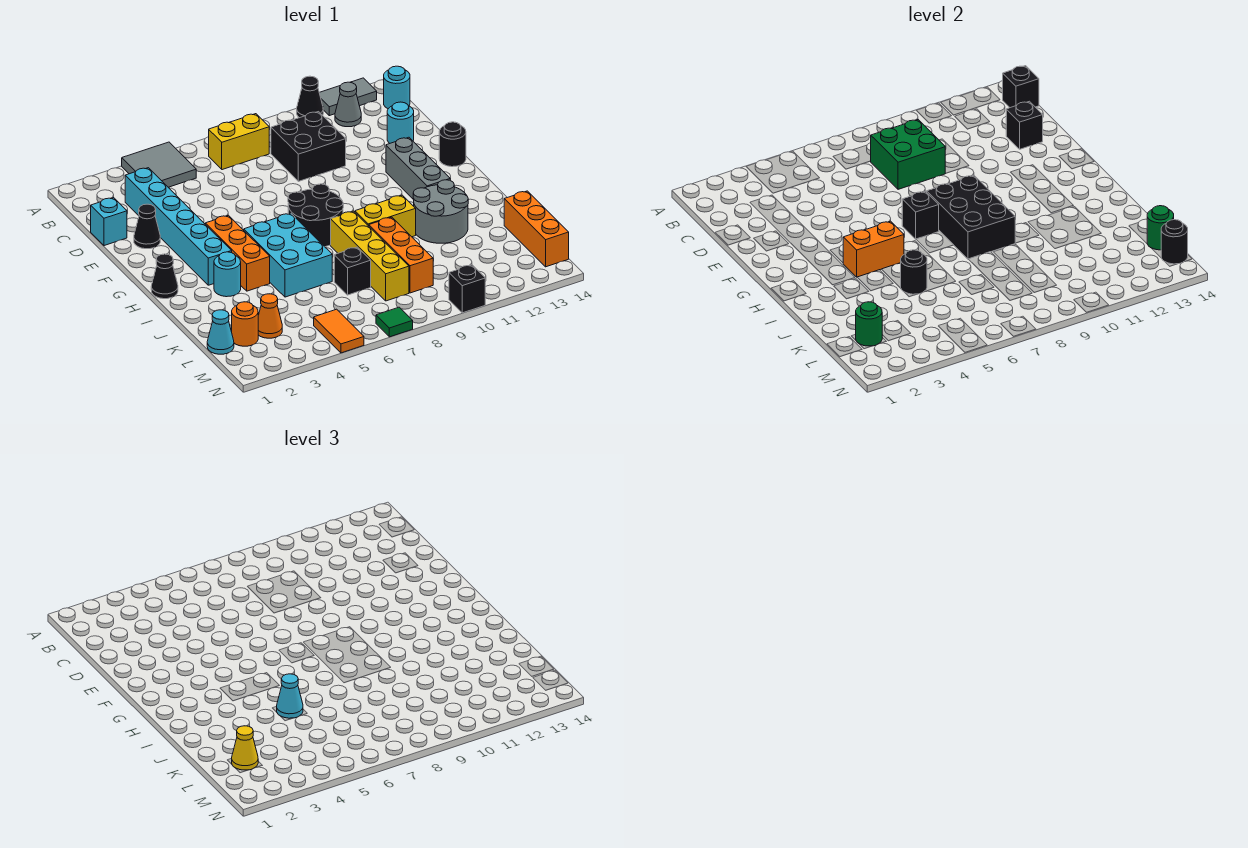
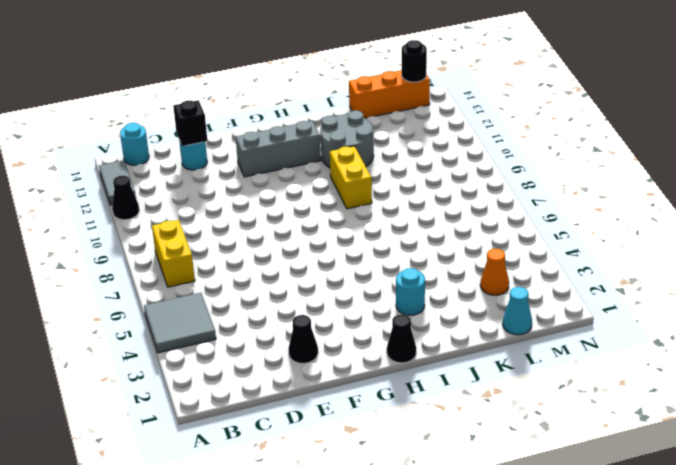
none -> grey cone B12 level 1
none -> cyan brick C3:H3 level 1
none -> black brick C9:D10 level 1
none -> cyan brick D1 level 1

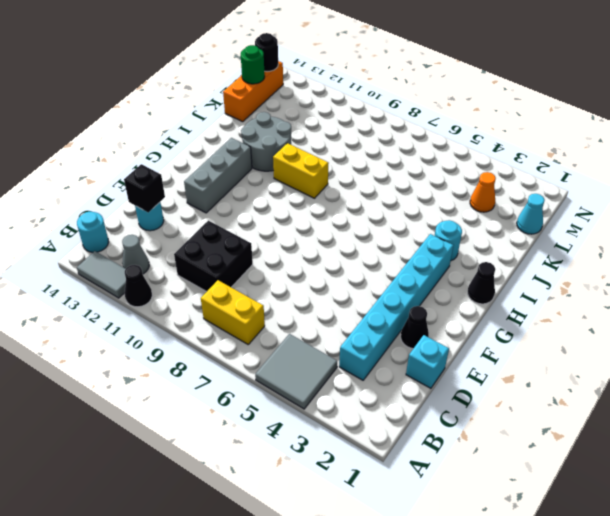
none -> black round brick F14 level 1
none -> orange brick G4:I4 level 1
none -> black round brick G7:H8 level 1
none -> cyan brick H5:J6 level 1

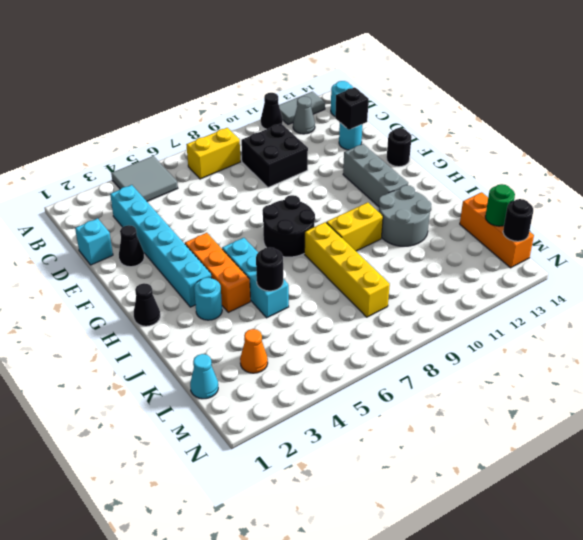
cyan brick H5:J5 level 1 -> cyan brick H5:J6 level 1
none -> orange brick J9:L9 level 1
none -> black brick K7 level 1
none -> orange round brick L2 level 1
none -> orange tile M5:N5 level 1

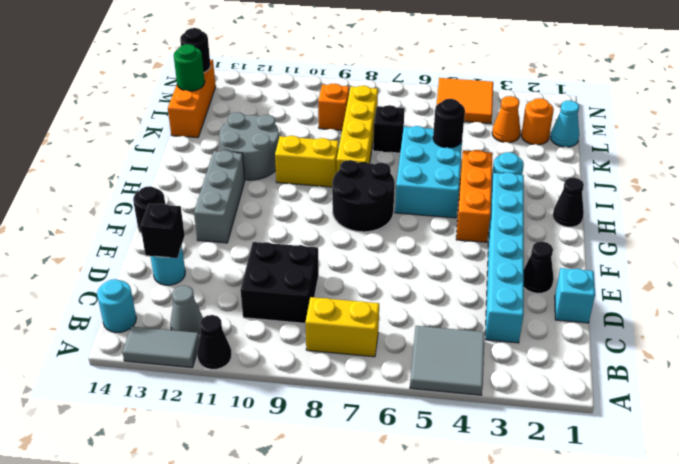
orange brick L9 level 1 -> orange brick J9:L9 level 1
orange tile M4:N5 level 1 -> orange tile M5:N5 level 1
none -> green tile N7 level 1
none -> black brick N10 level 1
none -> black brick B14 level 2
none -> green brick C8:D9 level 2

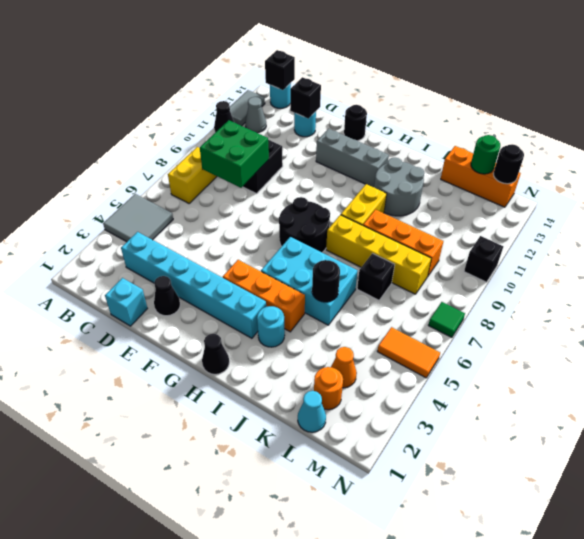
none -> black brick G7 level 2
none -> black brick G8:I9 level 2
none -> orange brick H4:H5 level 2
none -> green round brick L2 level 2

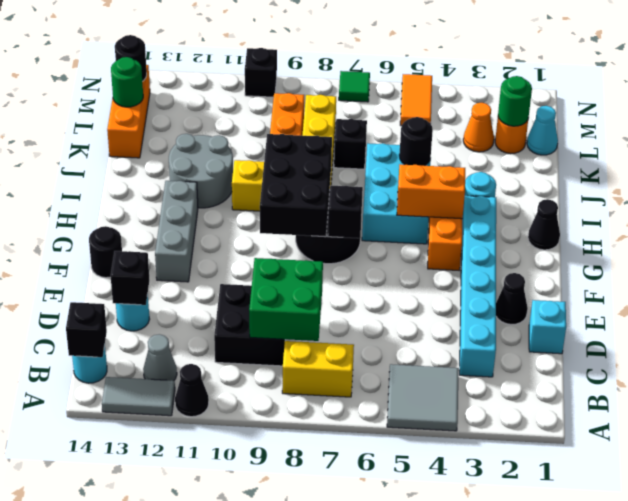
none -> cyan cone J5 level 3
none -> yellow cone L2 level 3

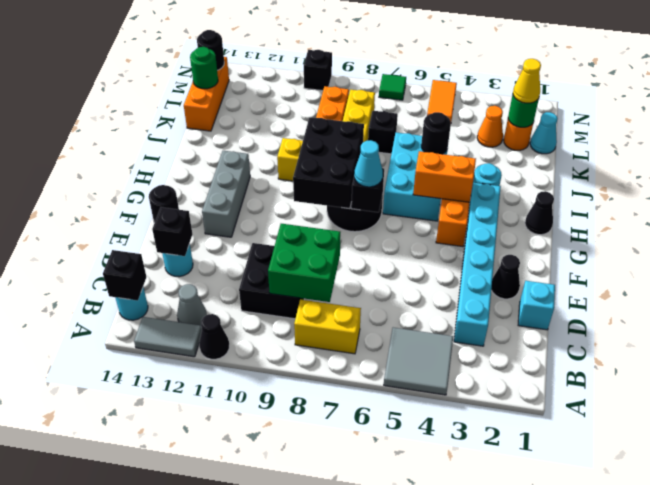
cyan cone G7 level 3 -> cyan cone J5 level 3
none -> grey round brick I11:J12 level 1

